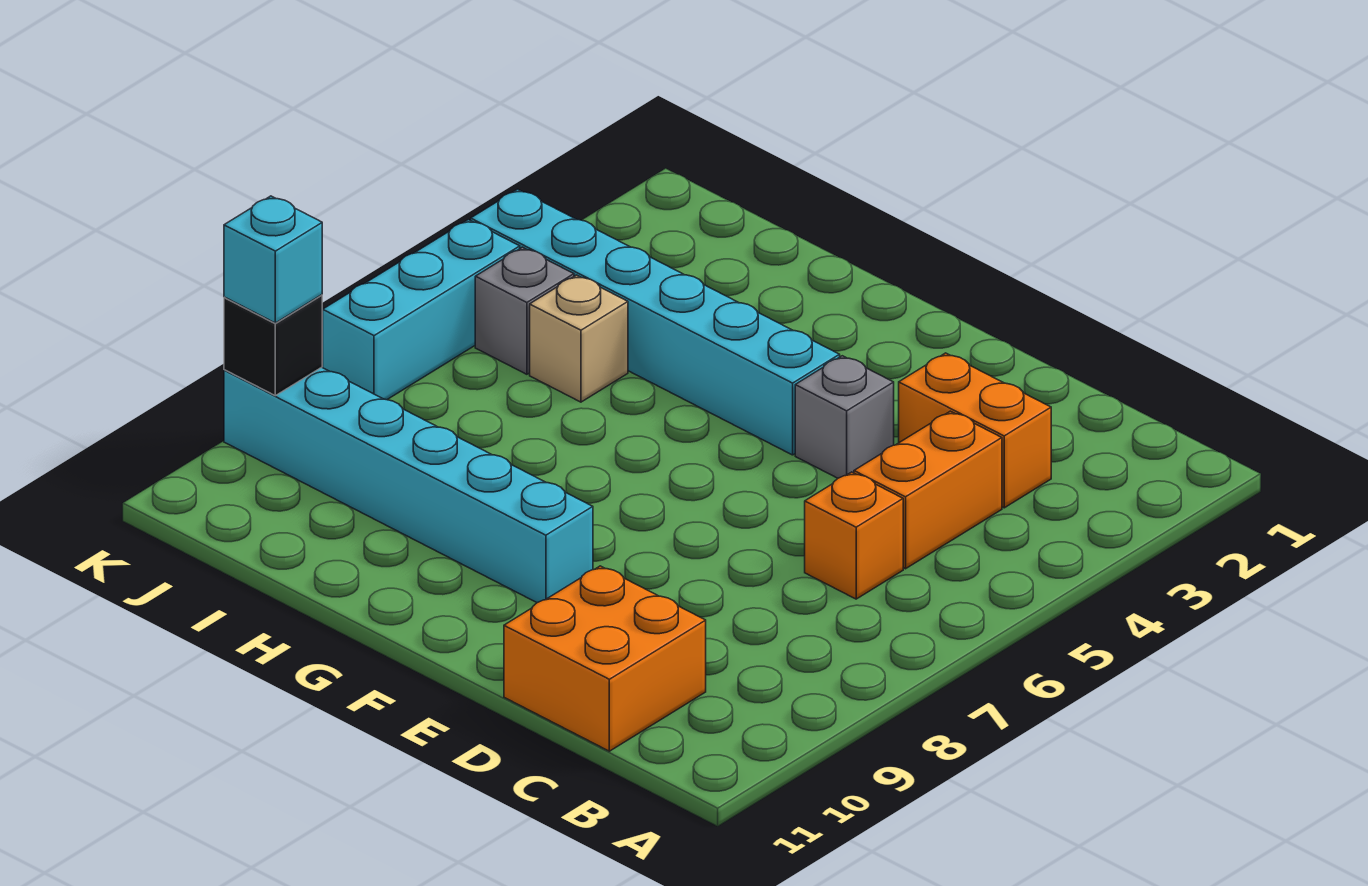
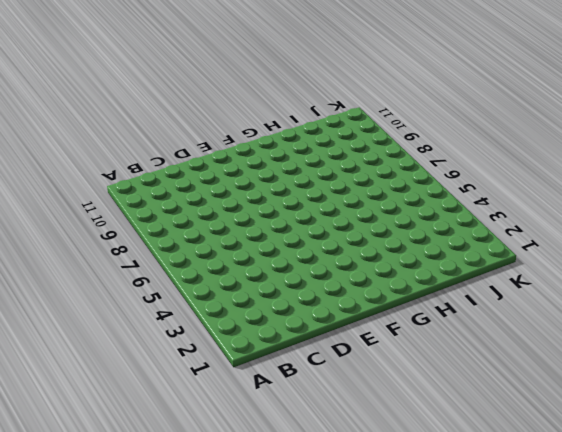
none -> orange brick C3:D3 level 1
none -> orange brick C4:C5 level 1
none -> orange brick C6 level 1

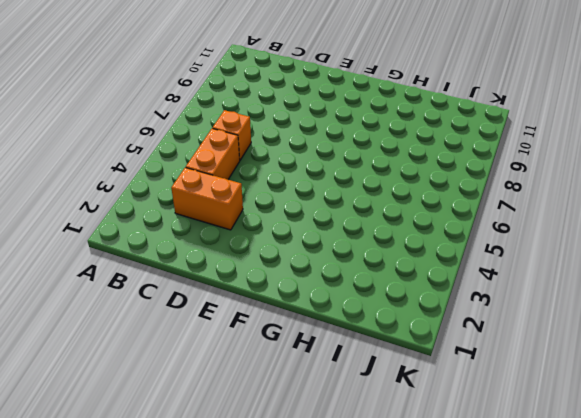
none -> orange brick C10:D11 level 1
none -> grey brick E4 level 1
none -> cyan brick F4:K4 level 1

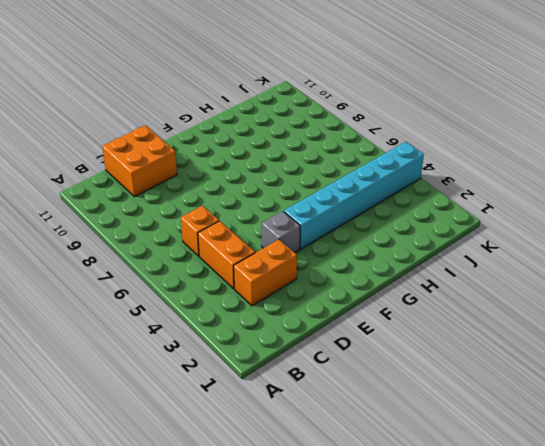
none -> cyan brick F9:K9 level 1
none -> tan brick I5 level 1
none -> grey brick J5 level 1

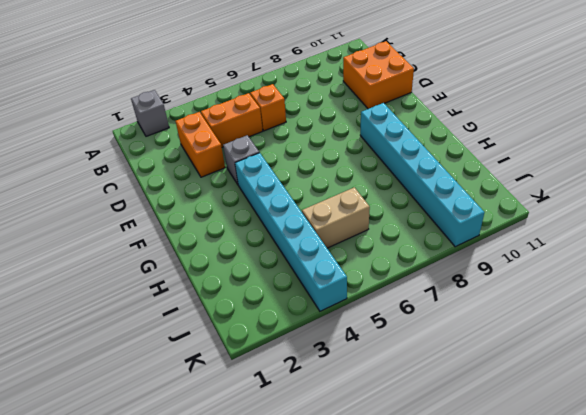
grey brick A2 level 1 -> grey brick J5 level 1
tan brick I5:I6 level 1 -> tan brick I5 level 1
none -> cyan brick K5:K7 level 1
none -> black brick K9 level 2
none -> cyan brick K9 level 3

